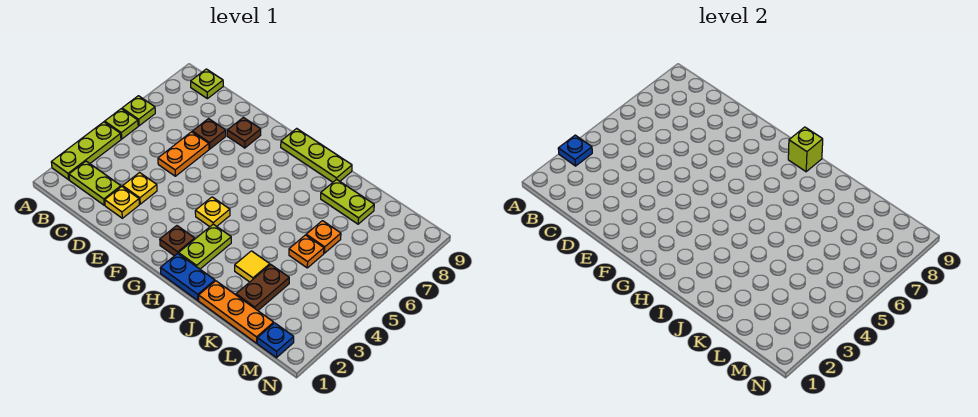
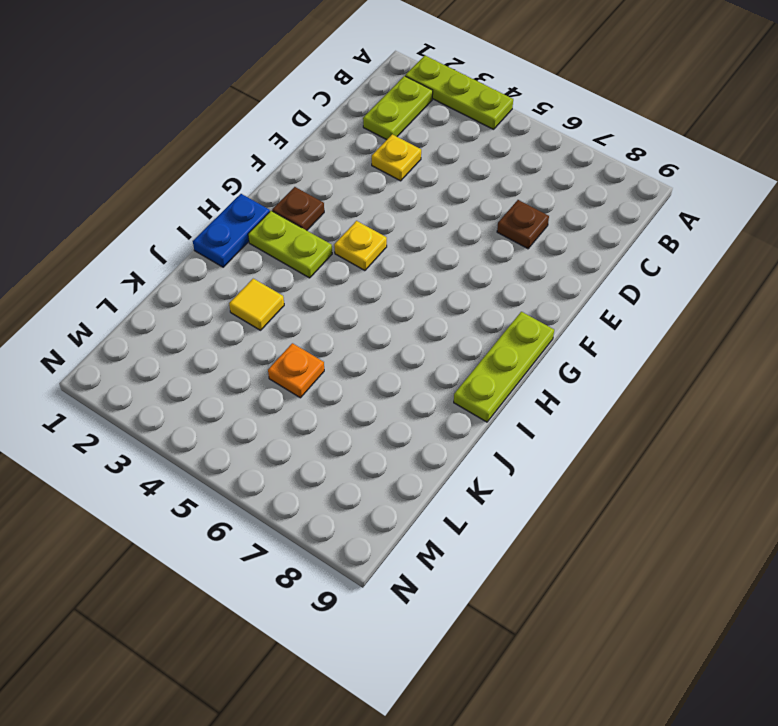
none -> lime plate A5 level 1
none -> lime plate A6 level 1
none -> lime plate B9 level 1

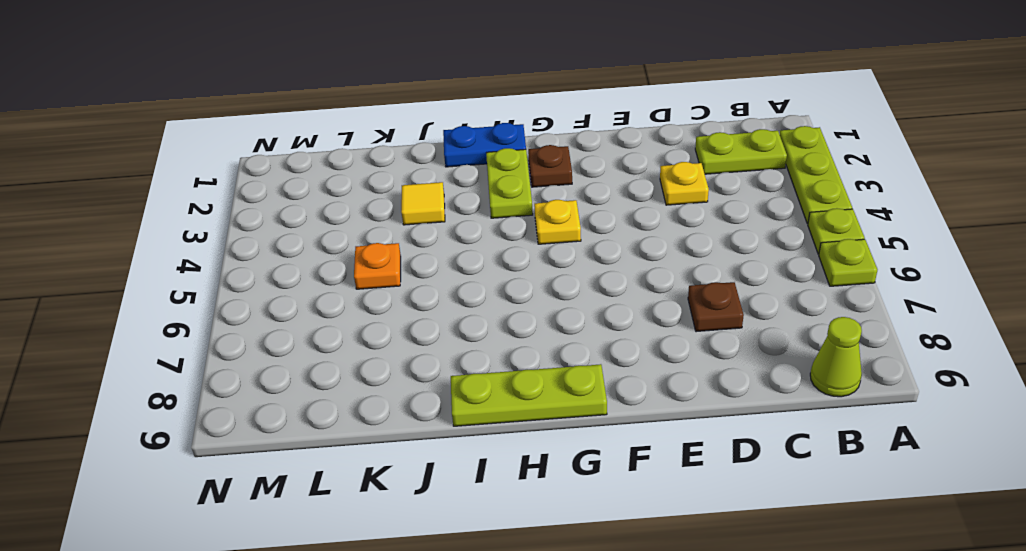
lime cone B9 level 1 -> lime plate B9 level 1
none -> yellow plate D2 level 1
none -> orange plate D5:D6 level 1
none -> brown plate E8 level 1

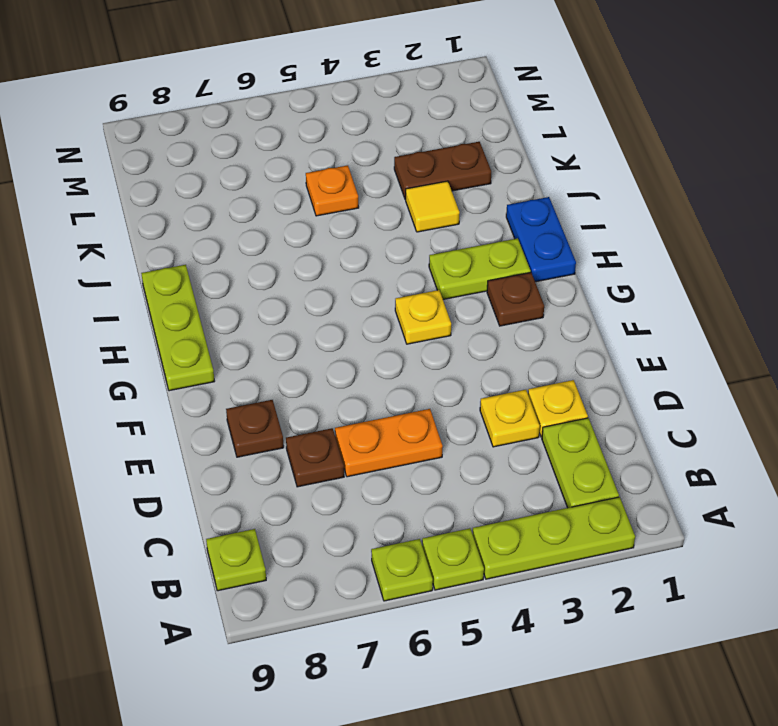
none -> orange plate J1:L1 level 1
none -> lime plate J8:K8 level 1
none -> orange plate K6 level 1

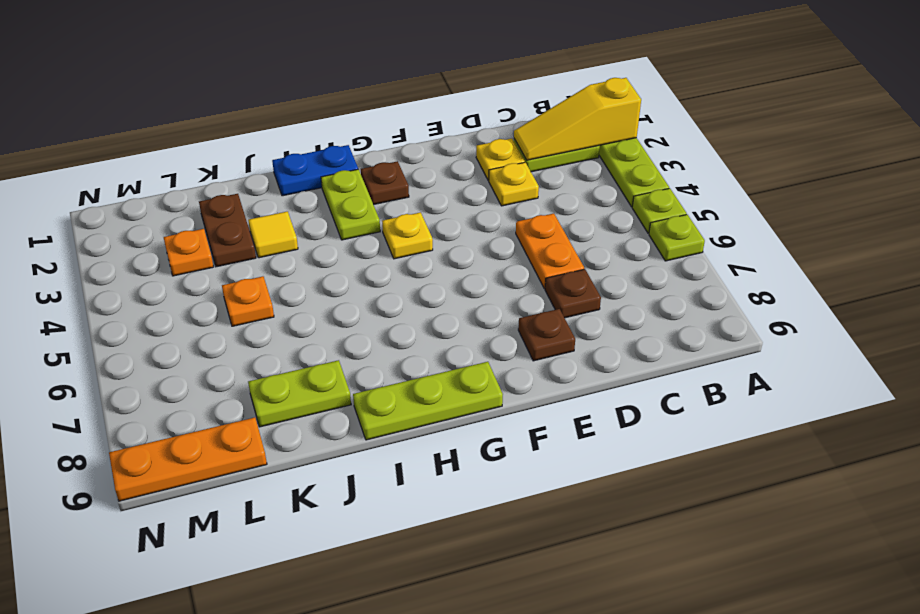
yellow slope A2:C2 level 2 top A -> none
orange plate L3 level 1 -> orange plate K6 level 1
orange plate L9:N9 level 1 -> orange plate J1:L1 level 1
none -> lime plate B9 level 1
none -> blue plate M1 level 1
none -> blue plate A3 level 2

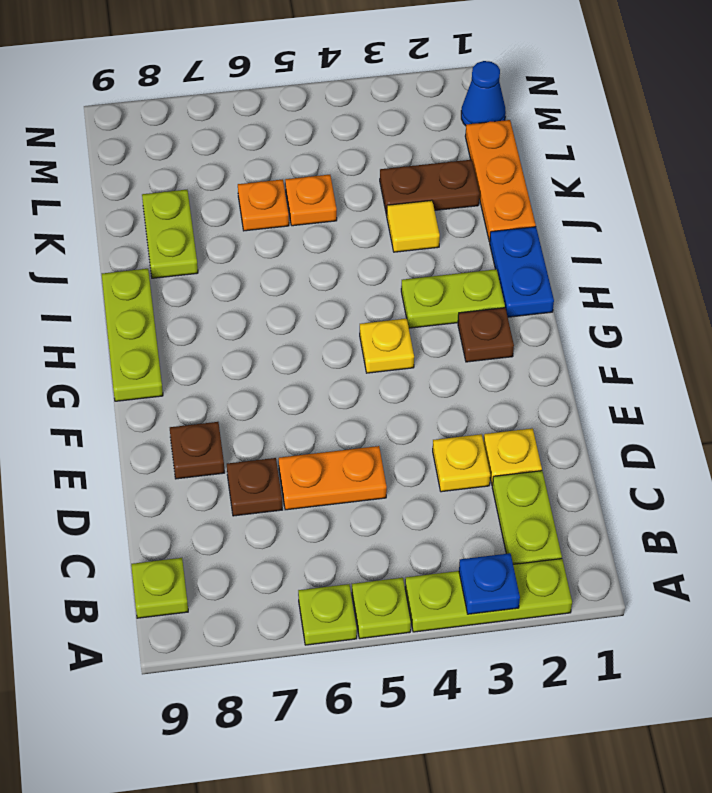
blue cone M1 level 1 -> blue plate M1 level 1
none -> lime brick H9 level 2

